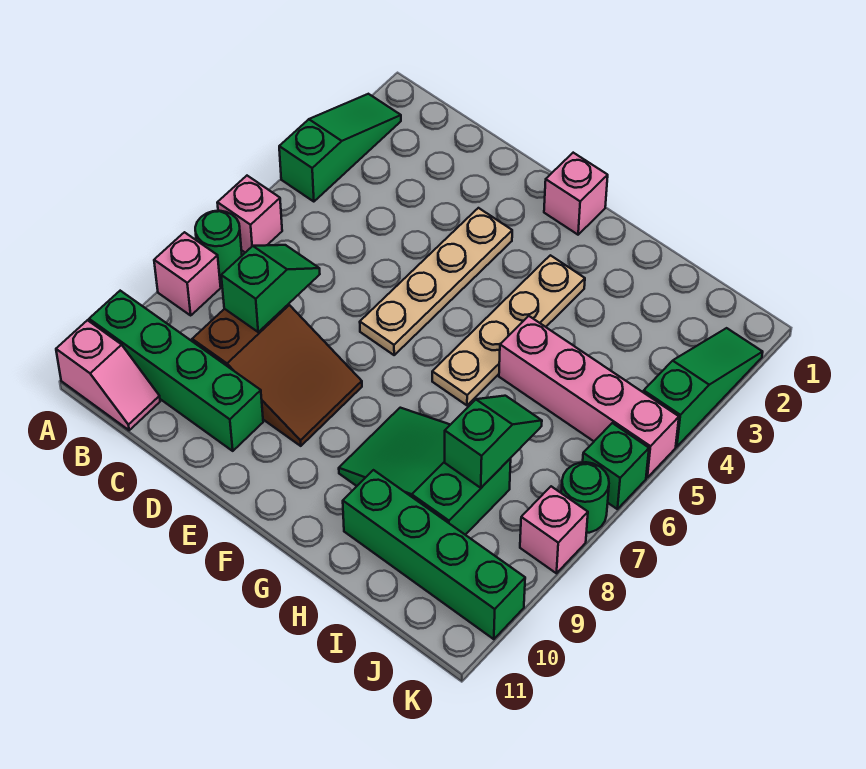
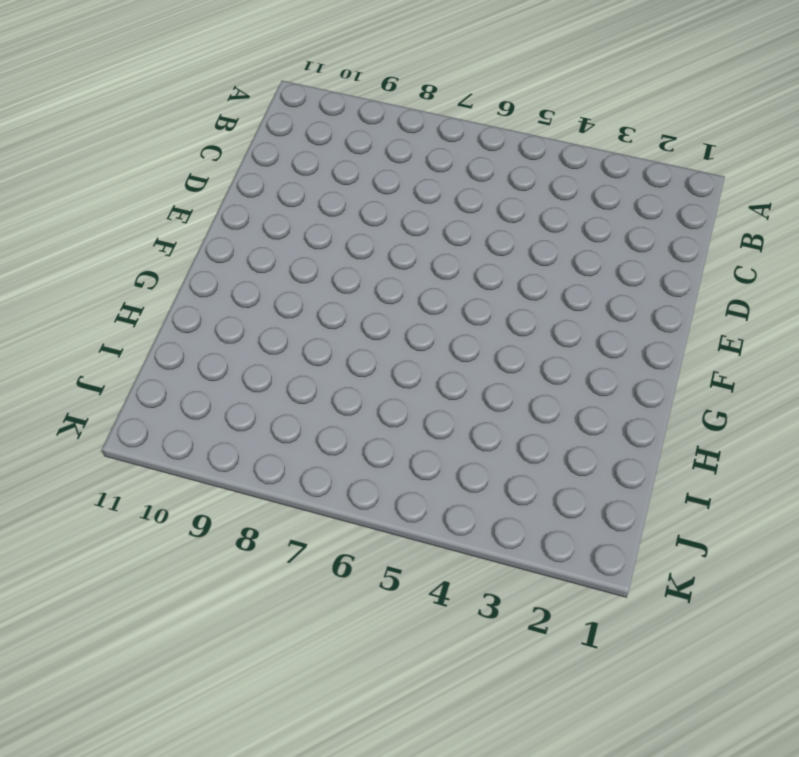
none -> green slope A2:A4 level 1 top 4
none -> pink brick A6 level 1
none -> green round brick A7 level 1

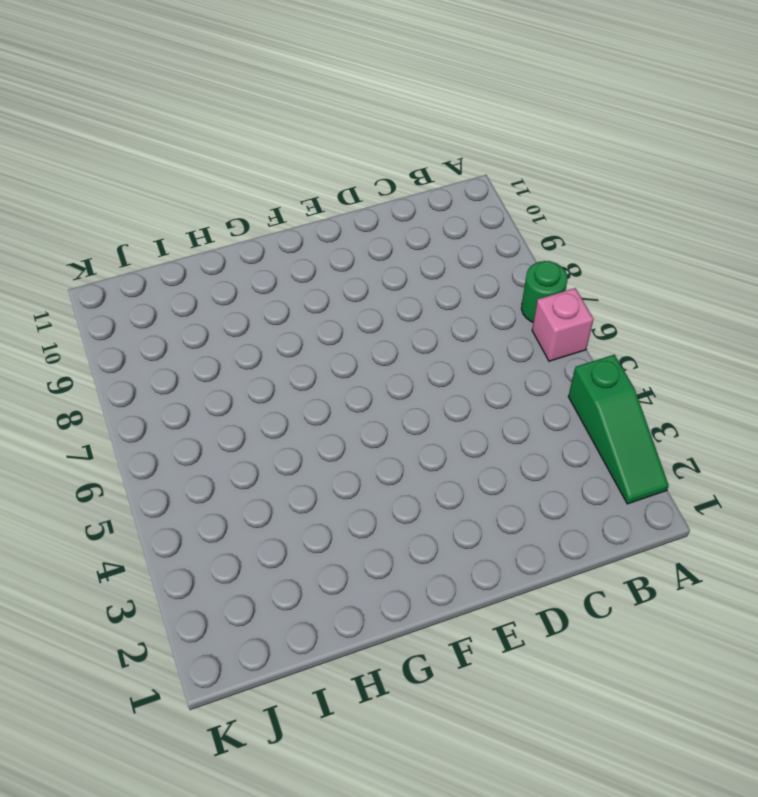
none -> pink brick A8 level 1
none -> green brick A10:D10 level 1
none -> pink slope A11:B11 level 1 top A

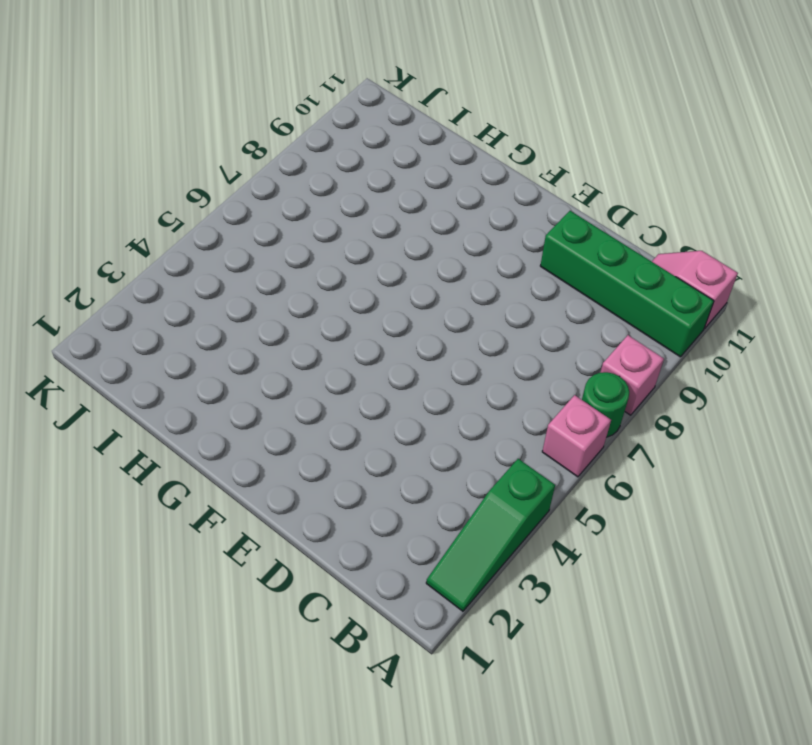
none -> brown slope C8:E9 level 1 top C
none -> tan plate E3:E6 level 1
none -> pink brick F1 level 1

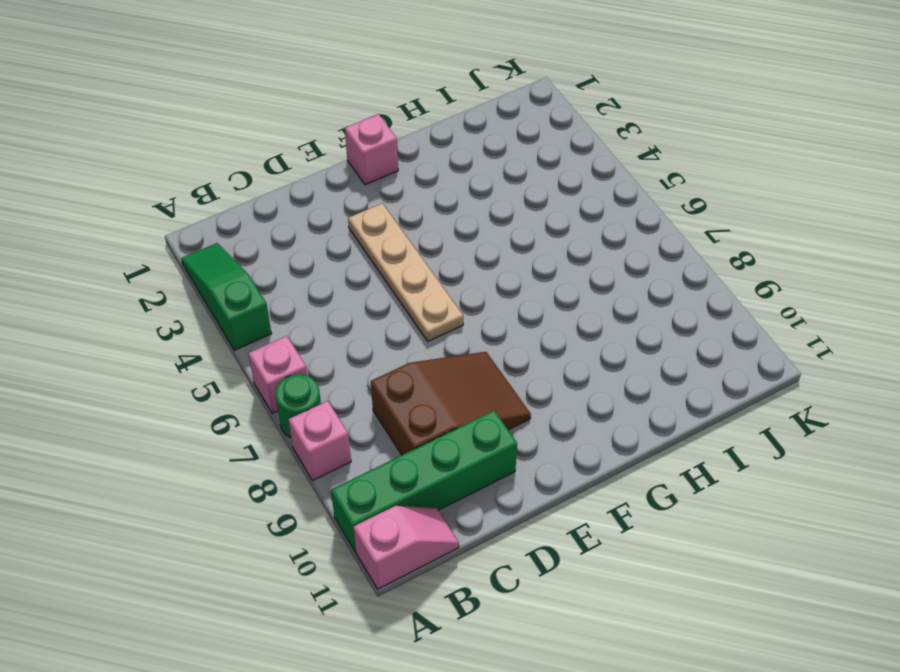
none -> tan plate G3:G6 level 1
none -> green slope G8:I9 level 1 top I
none -> pink brick H5:K5 level 1

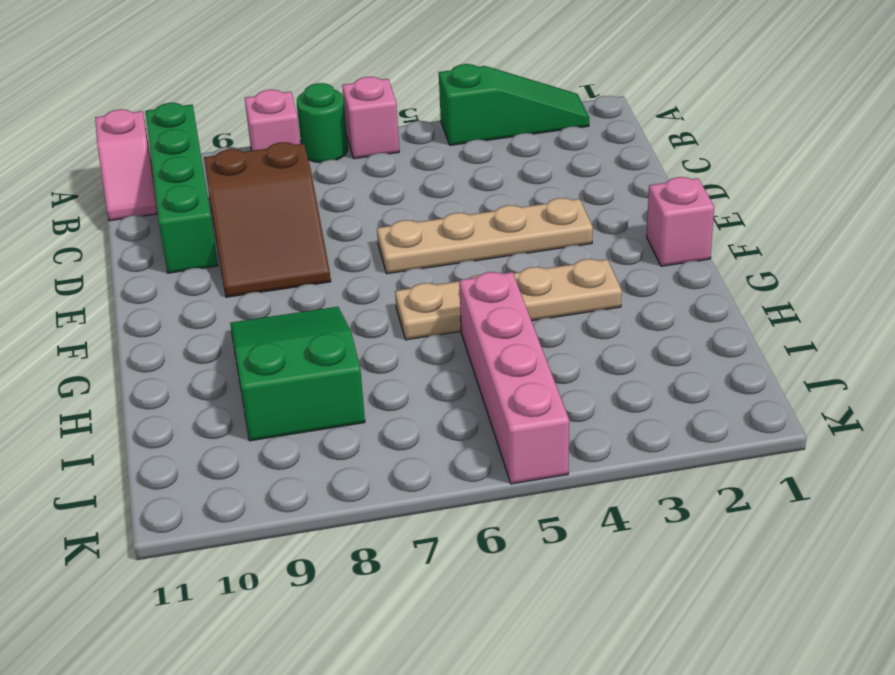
none -> green brick H10:K10 level 1
none -> green slope K2:K4 level 1 top 4
none -> green brick K6 level 1

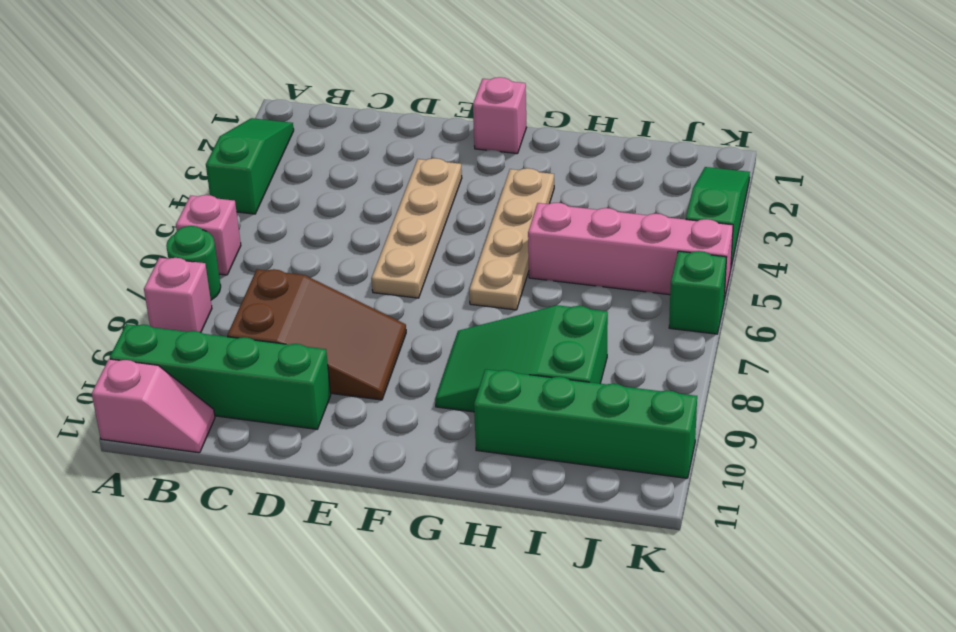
none -> green round brick K7 level 1
none -> pink brick K8 level 1
none -> green slope C7:C8 level 2 top 8

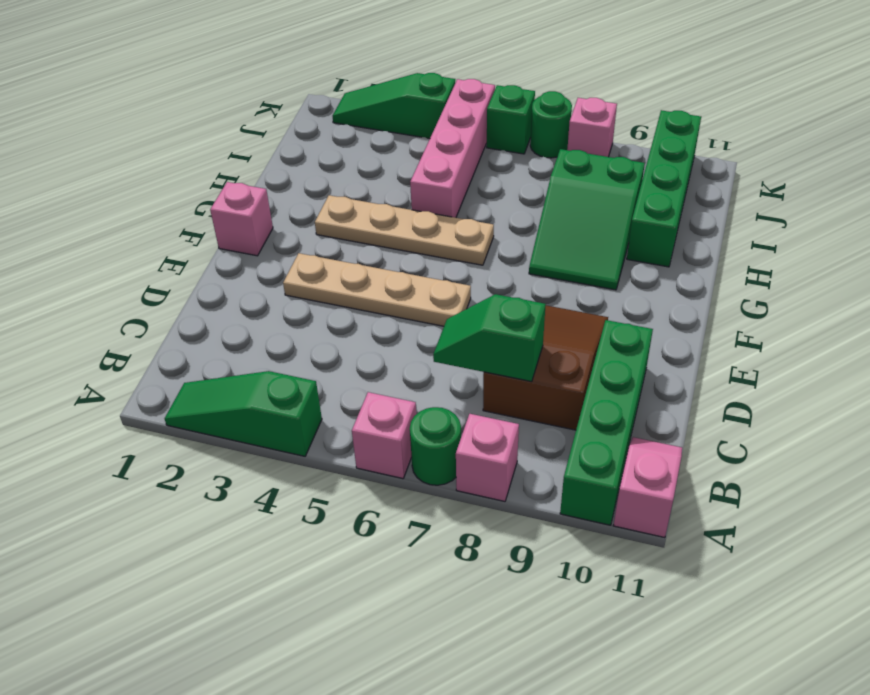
none -> green slope I7:I8 level 2 top 8

